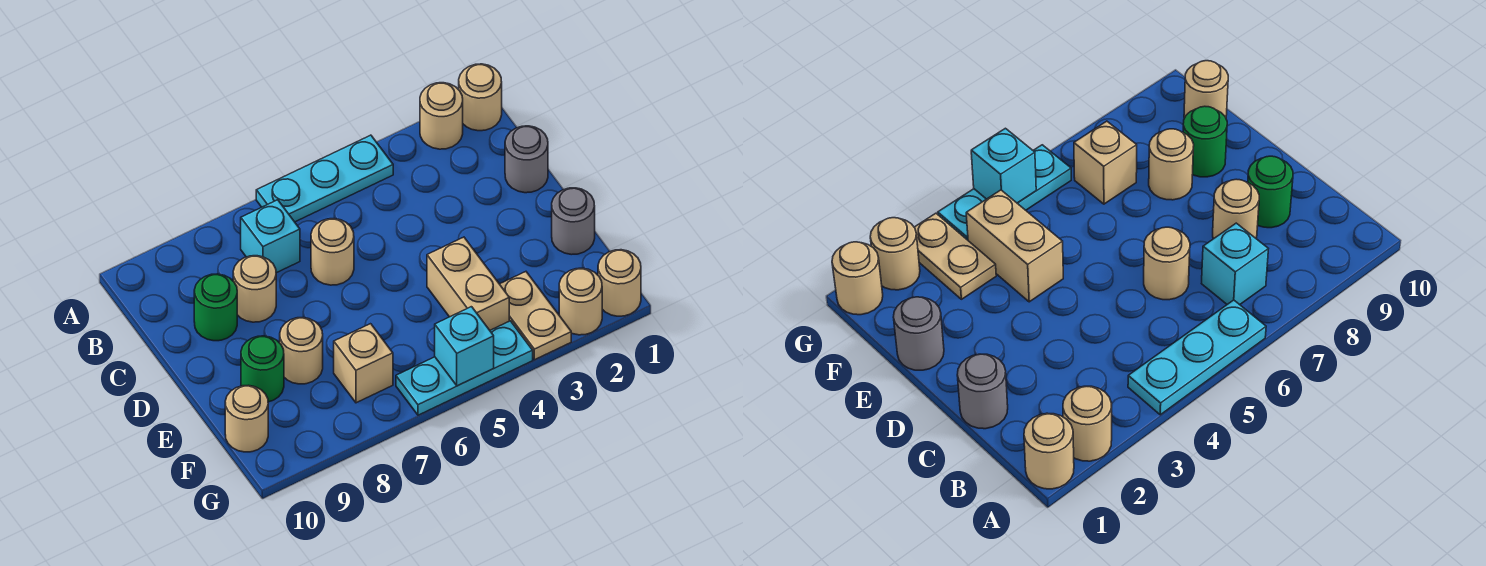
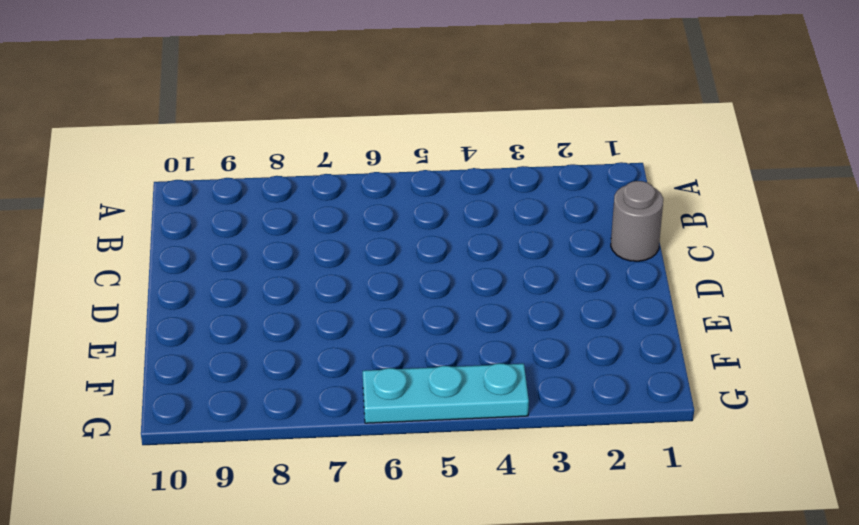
none -> tan round brick A1 level 1
none -> tan round brick A2 level 1
none -> cyan plate A4:A6 level 1

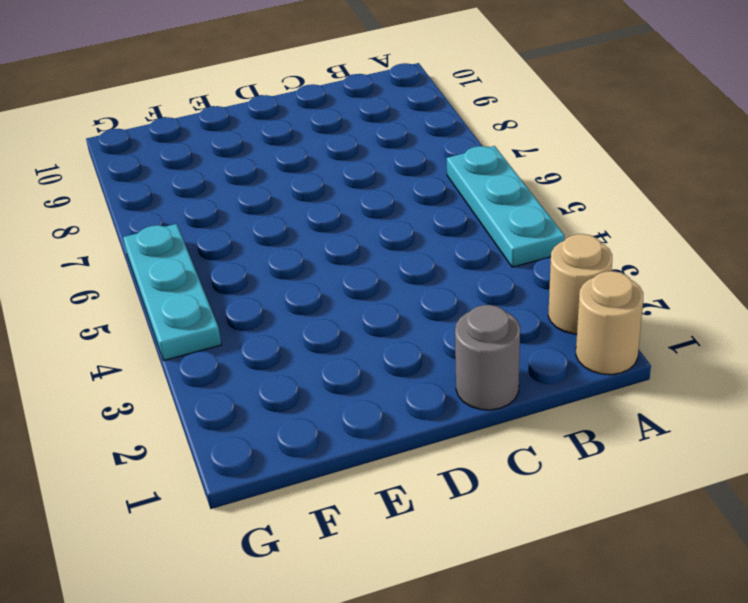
none -> cyan brick B7 level 1
none -> tan round brick C6 level 1
none -> tan round brick C8 level 1

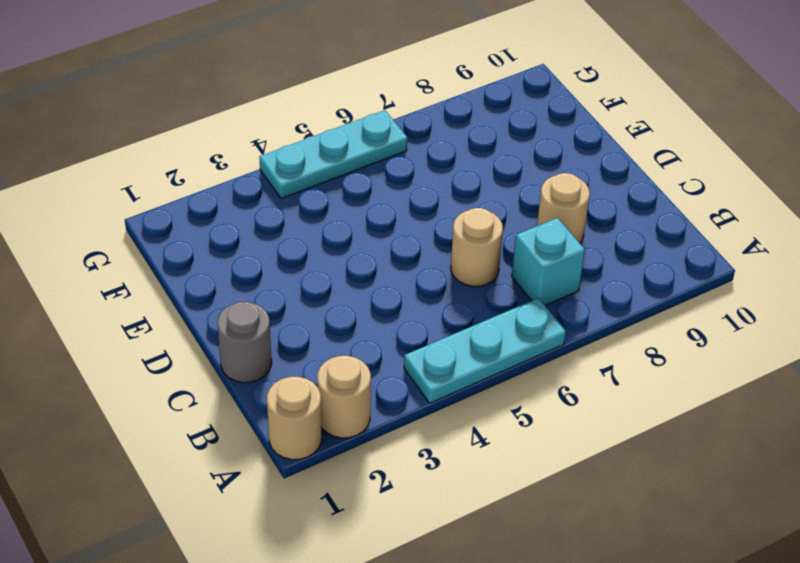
none -> green round brick C9 level 1
none -> grey round brick E1 level 1
none -> tan brick E4:F4 level 1

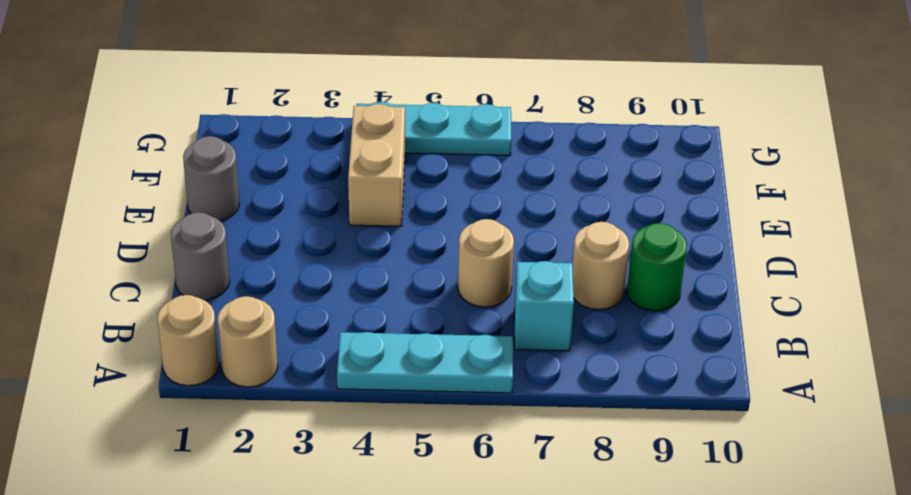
none -> tan round brick E8 level 1
none -> green round brick E9 level 1
none -> tan plate F3:G3 level 1

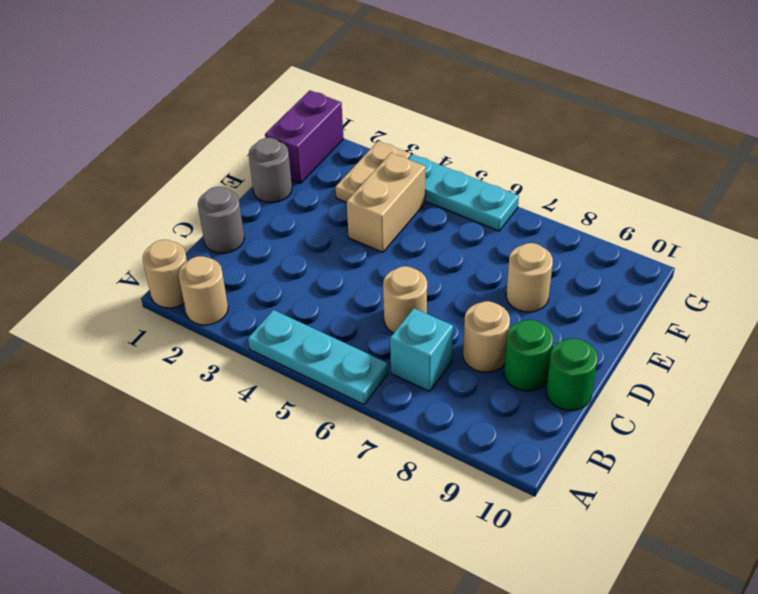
green round brick C10 level 1 -> green round brick E9 level 1
purple brick F1:G1 level 1 -> tan round brick G1 level 1
none -> tan brick F7 level 1
none -> tan round brick F10 level 1
none -> tan round brick G2 level 1

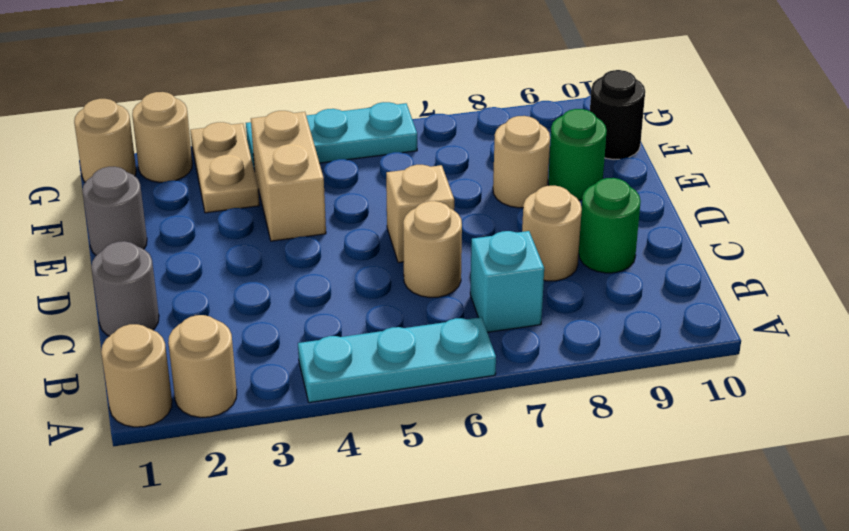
tan brick D6 level 1 -> tan brick F7 level 1
black round brick F10 level 1 -> tan round brick F10 level 1
none -> cyan brick G5 level 2

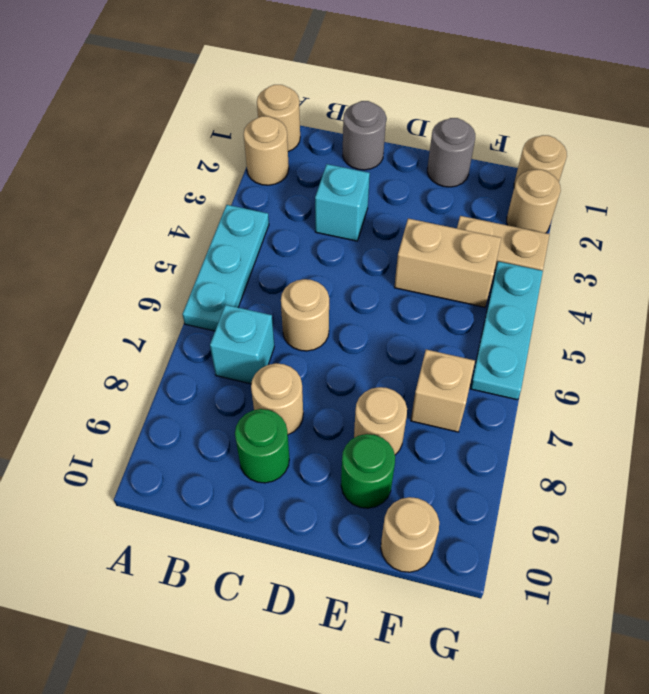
cyan brick C3 level 1 -> cyan brick G5 level 2

